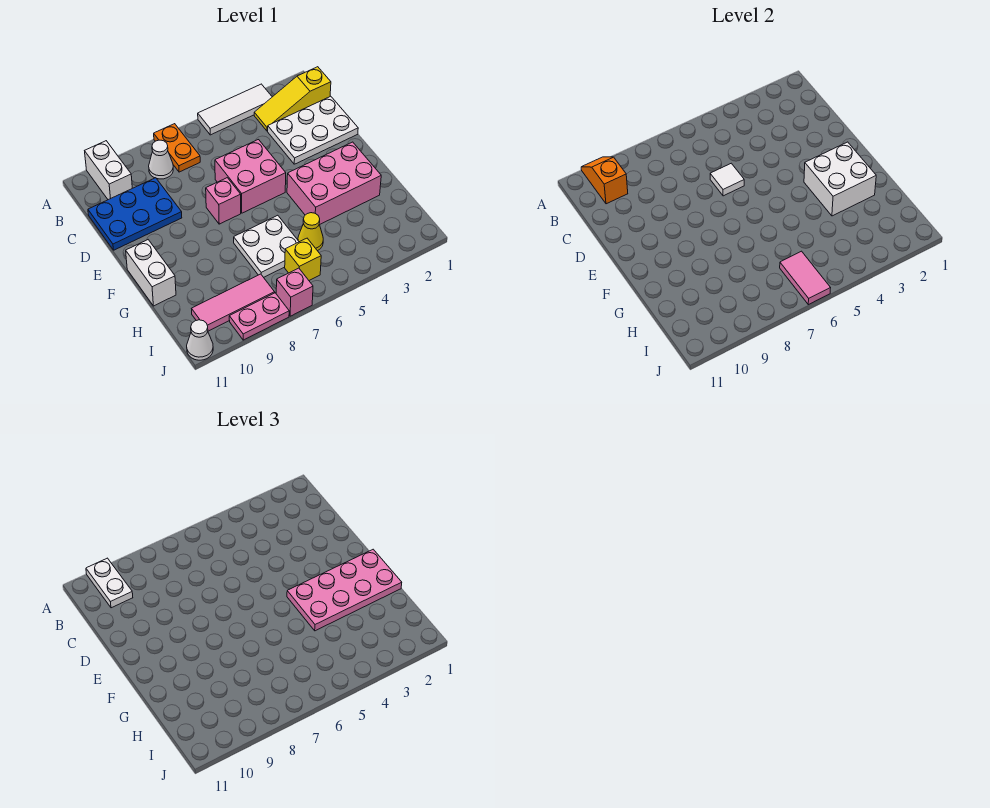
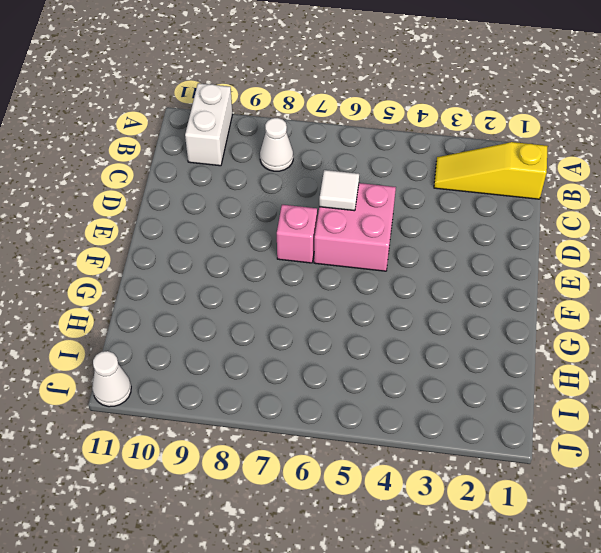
none -> white tile A3:A5 level 1
none -> orange plate A7:B7 level 1
none -> white plate C1:D3 level 1

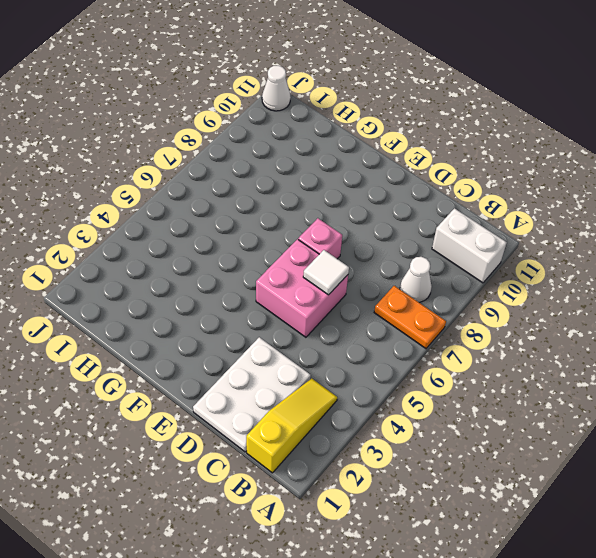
none -> white tile A3:A5 level 1
none -> blue plate C9:D11 level 1
none -> pink brick F2:G4 level 1

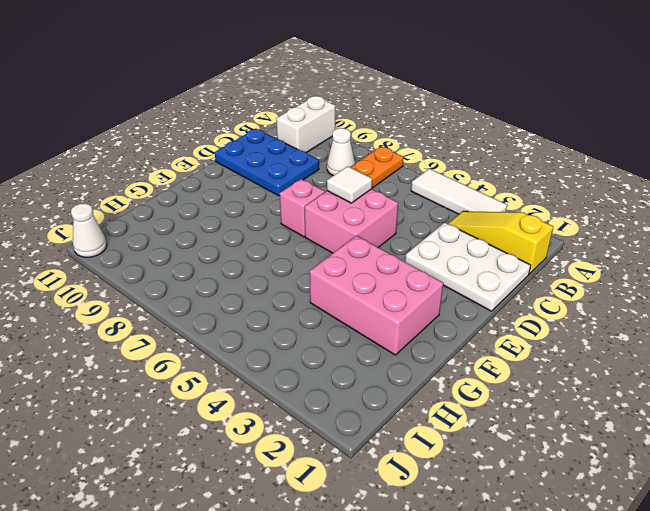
none -> white brick F11:G11 level 1
none -> white plate G6:H7 level 1
none -> yellow cone H5 level 1

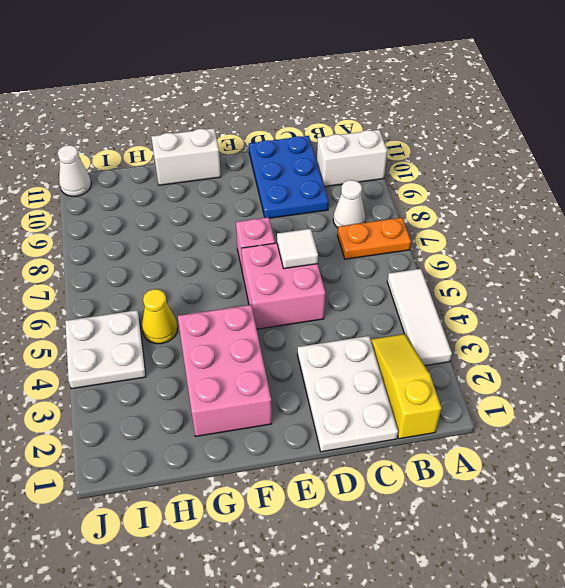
white plate I4:J5 level 1 -> white plate G6:H7 level 1
none -> yellow brick I6 level 1
none -> pink tile I8:I10 level 1
none -> pink brick J7 level 1

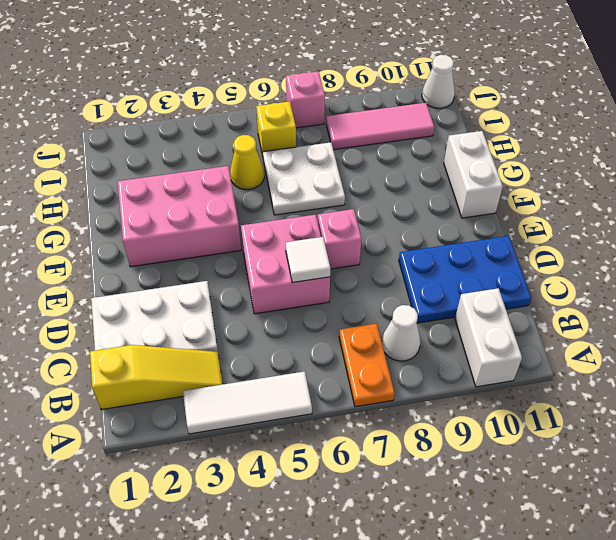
none -> pink plate J8:J9 level 1
none -> orange slope A10:B10 level 2 top B
none -> white brick F2:G3 level 2

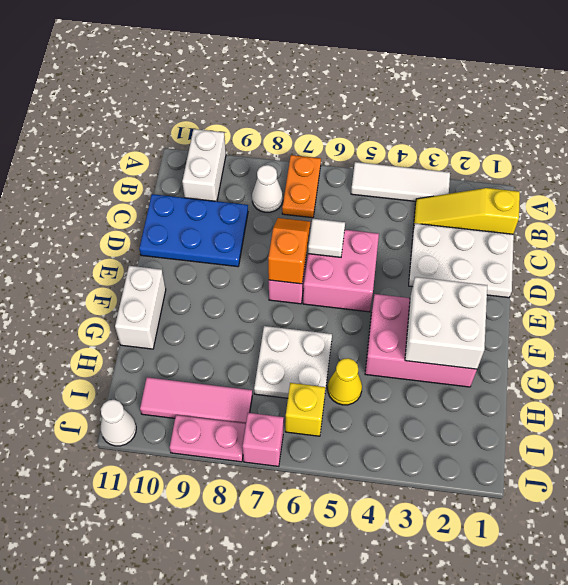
orange slope D7:E7 level 2 top E -> orange slope A10:B10 level 2 top B
none -> pink tile I6:J6 level 2
none -> white plate A10:B10 level 3
none -> pink plate F1:G4 level 3

